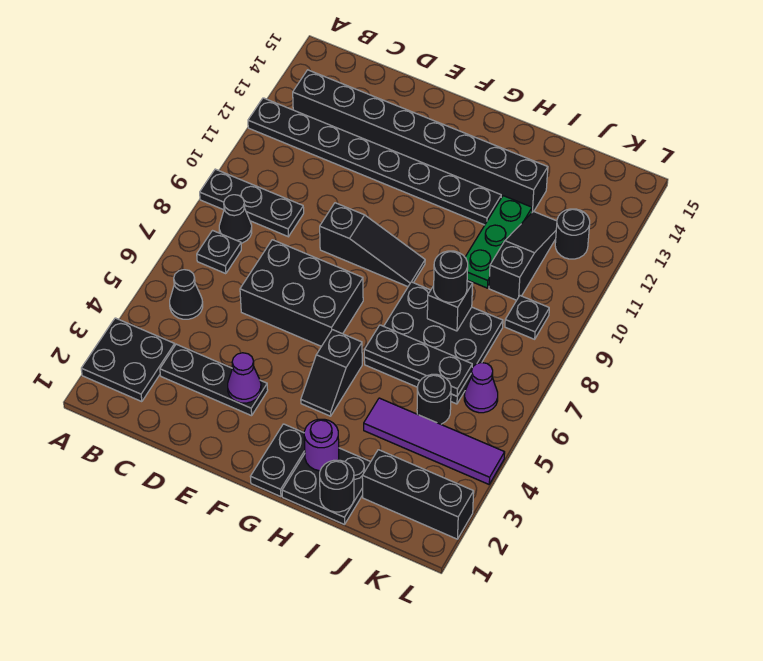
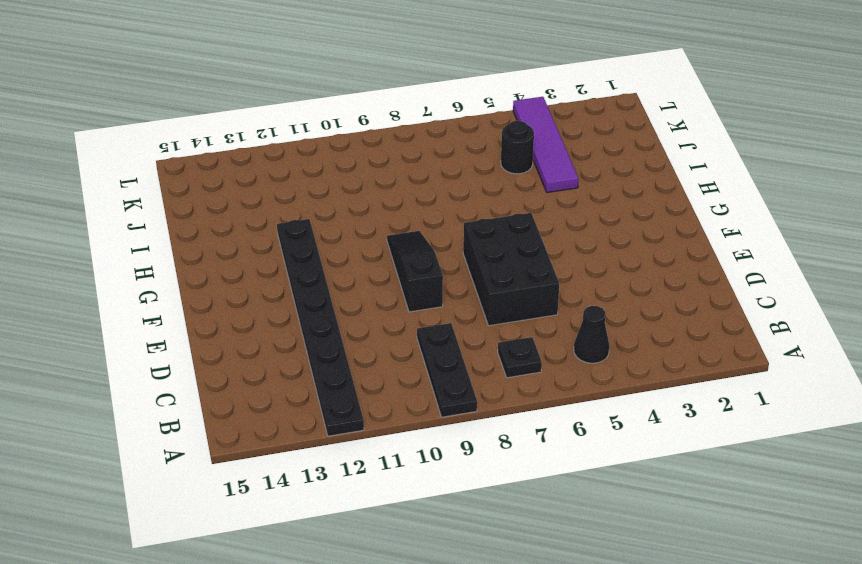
none -> black plate A2:B3 level 1
none -> black cone B8 level 1
none -> black brick B13:I13 level 1

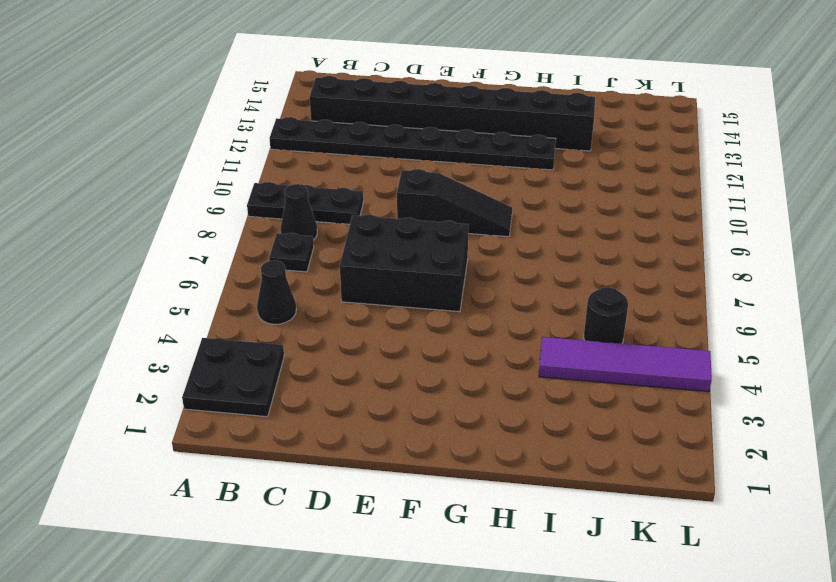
none -> black plate C3:E3 level 1
none -> black plate G1:G2 level 1
none -> black slope G4:G5 level 1 top 5

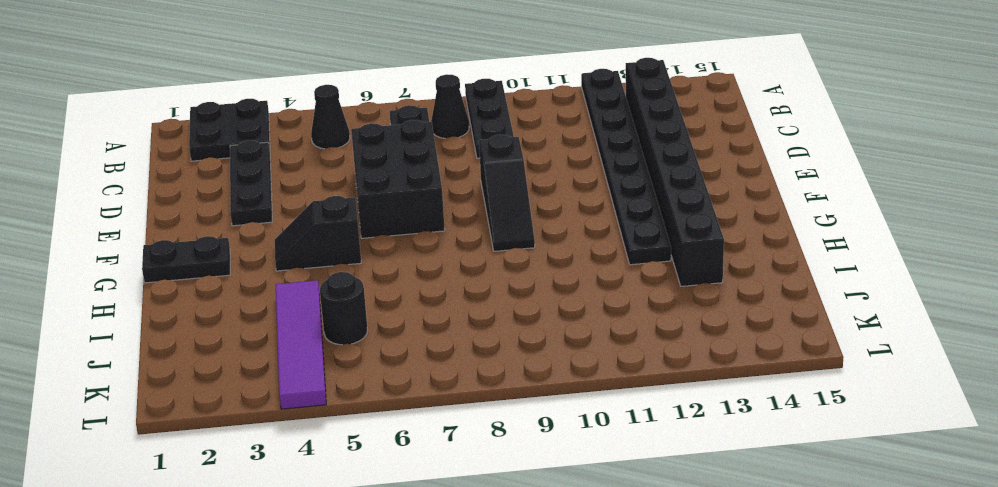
none -> black plate H1:I2 level 1
none -> black plate H6:J8 level 1
none -> green plate I10:I12 level 1

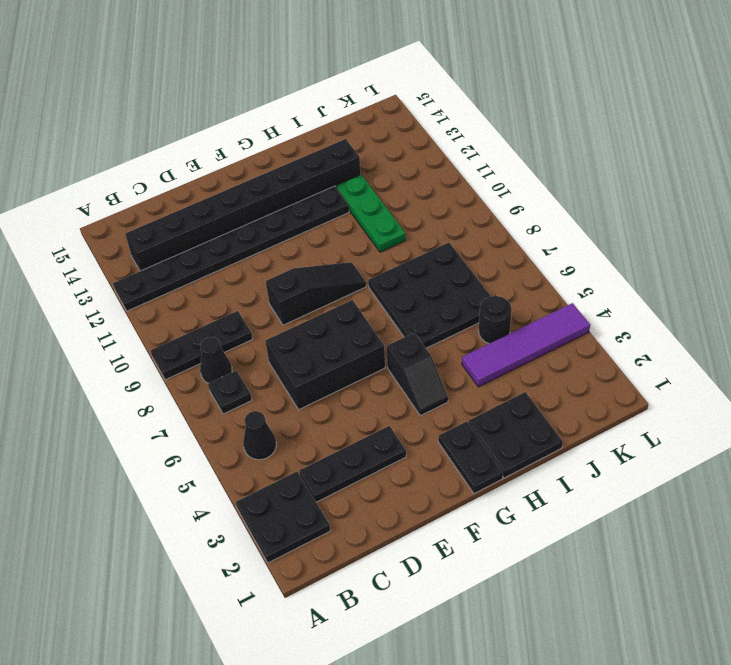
none -> black brick J2:L2 level 1
none -> black slope J10:J12 level 1 top 10
none -> purple cone K6 level 1

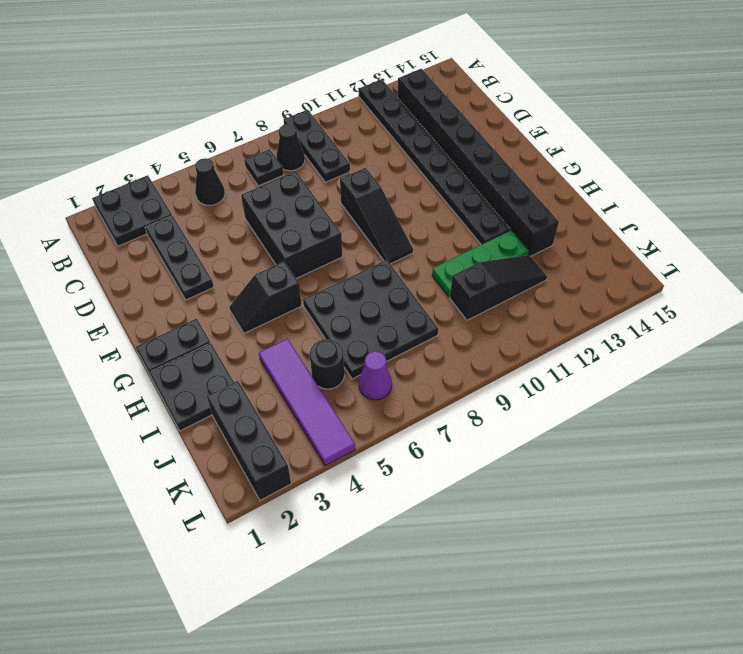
none -> black plate K9 level 1
none -> black round brick K12 level 1
none -> purple cone E3 level 2

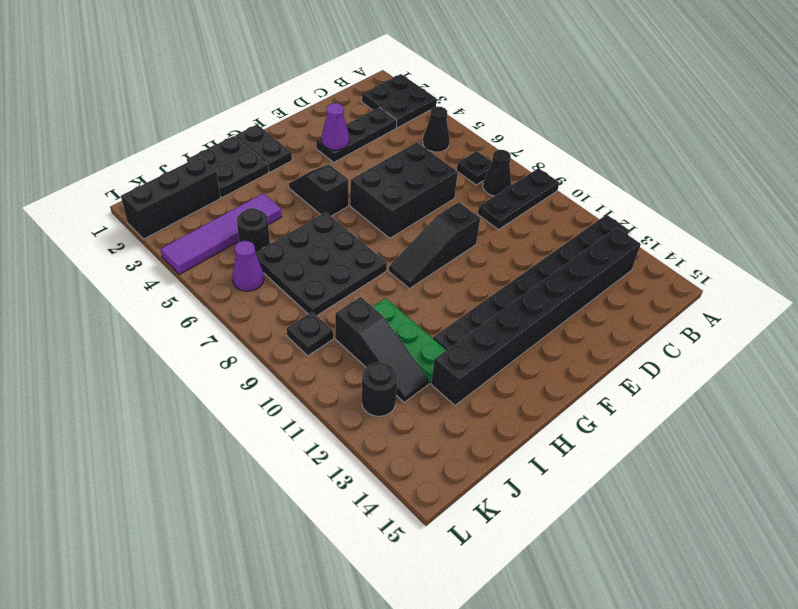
none -> purple round brick H2 level 2
none -> black plate H6:J6 level 2
none -> black round brick I1 level 2

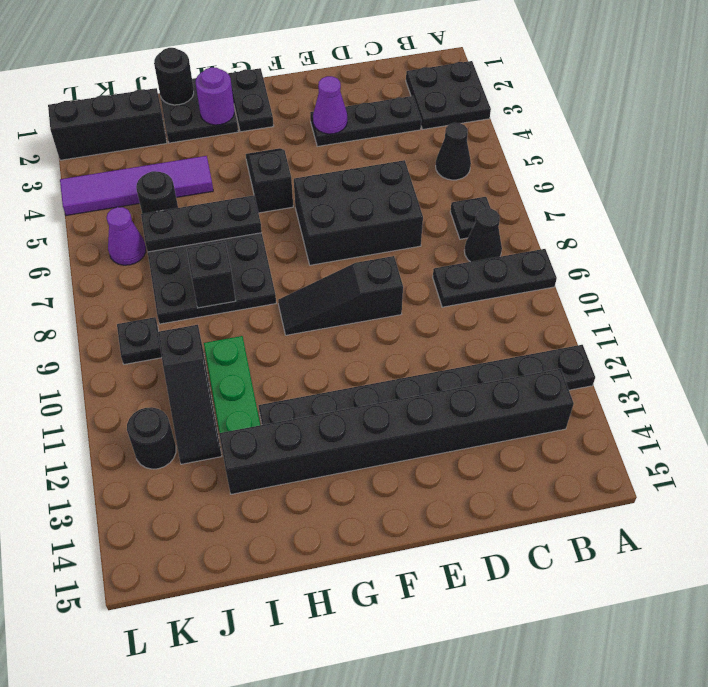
none -> black round brick I8 level 3

